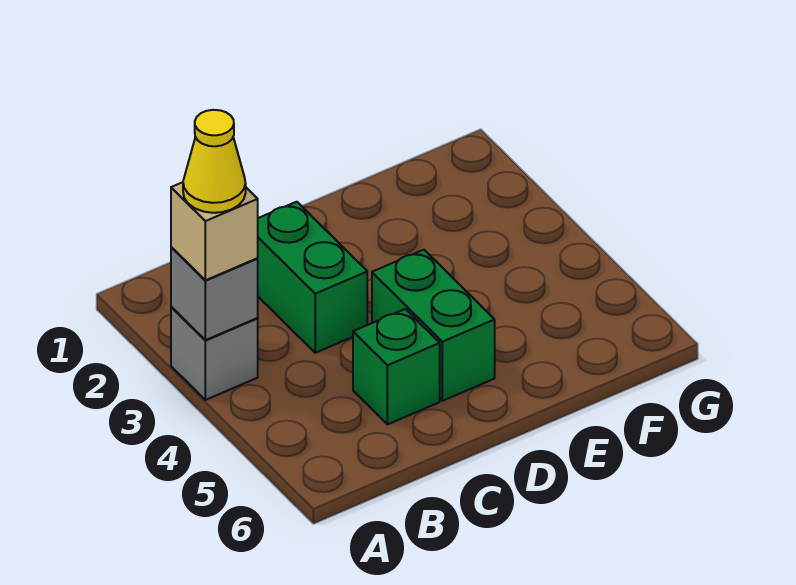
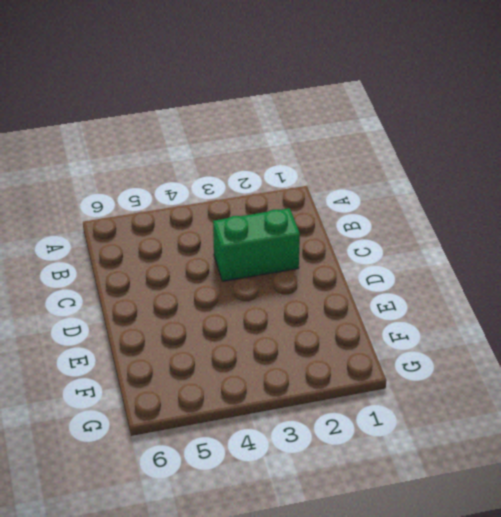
none -> grey brick A3 level 1
none -> green brick C5 level 1

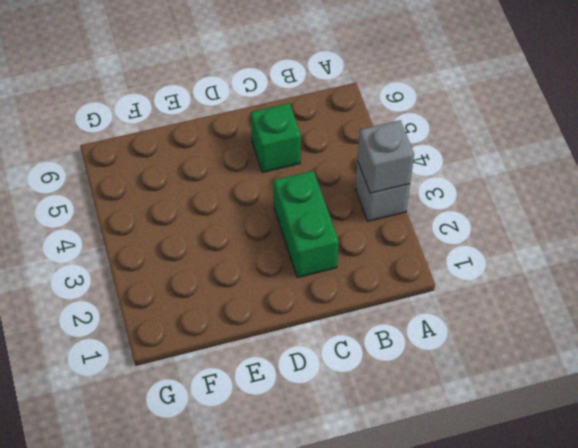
none -> green brick D4:D5 level 1
none -> tan brick A3 level 3

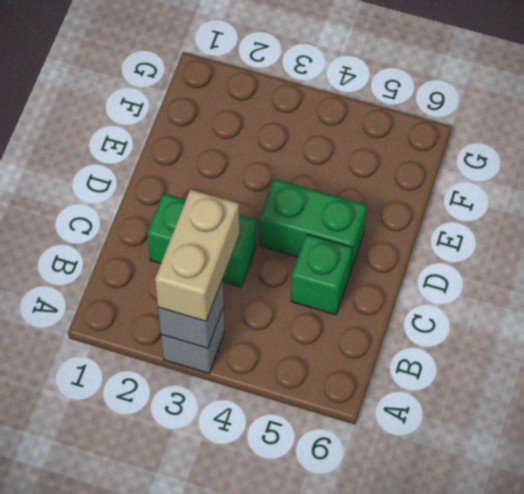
tan brick A3:B3 level 3 -> tan brick A3 level 3
none -> yellow cone A3 level 4

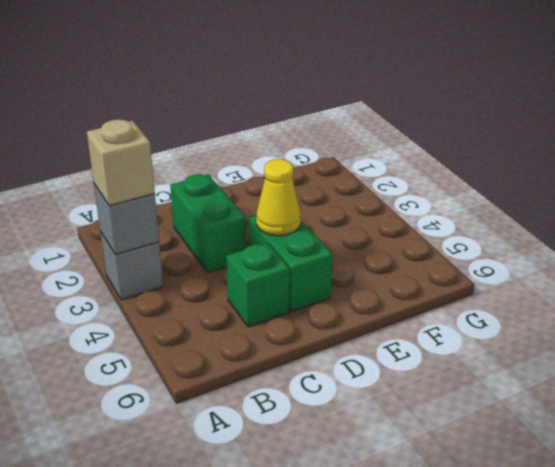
yellow cone D4 level 2 -> yellow cone A3 level 4

